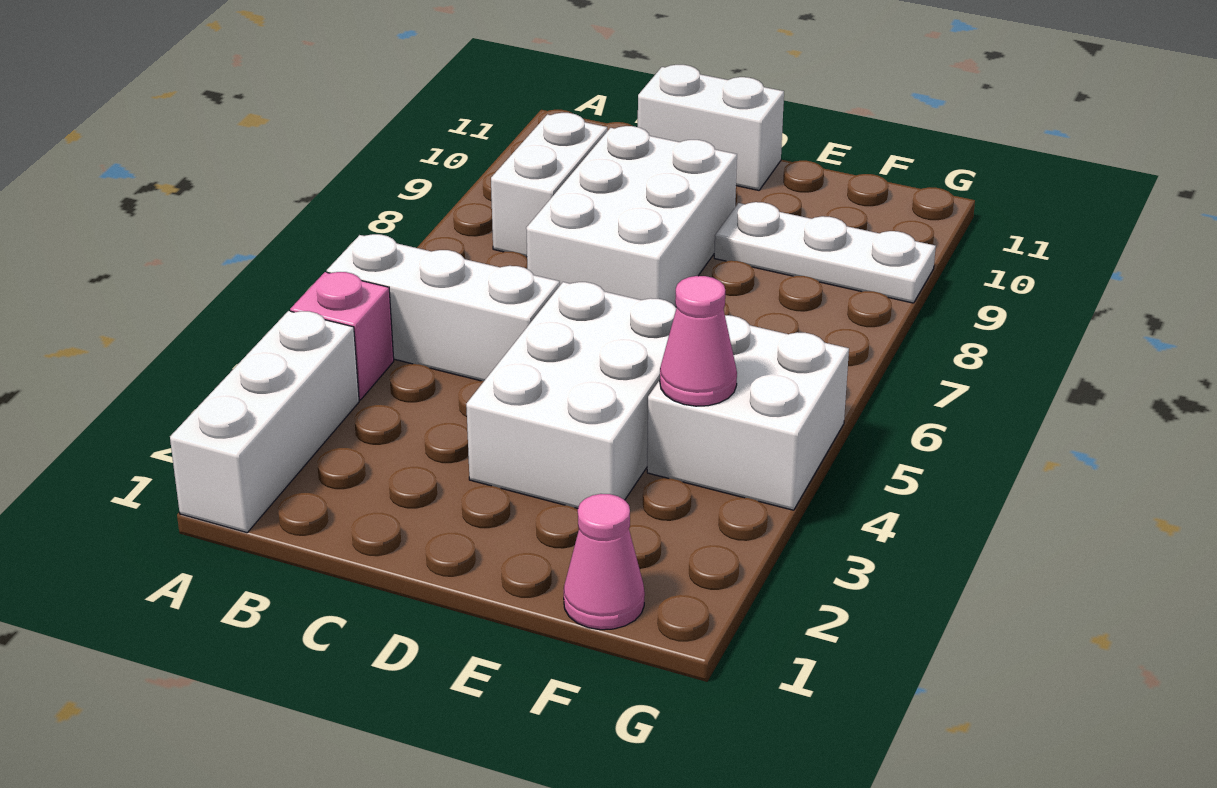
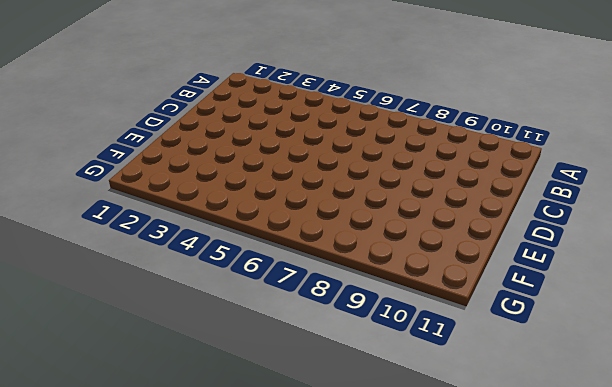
none -> white brick A1:A3 level 1
none -> pink brick A4 level 1

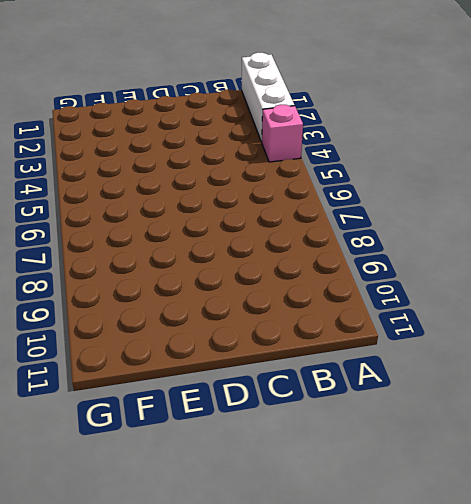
none -> white brick A5:C5 level 1
none -> white brick B8:B9 level 1

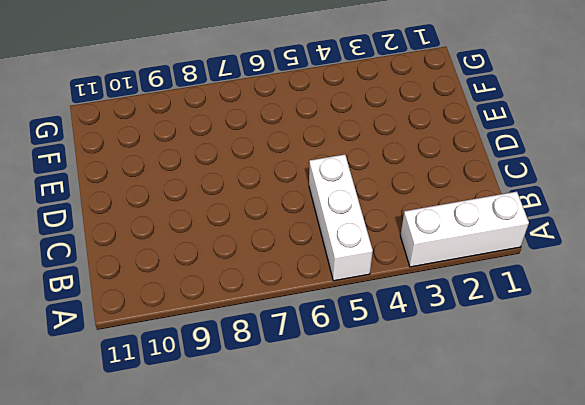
none -> pink brick A4 level 1
none -> white brick B8:B9 level 1

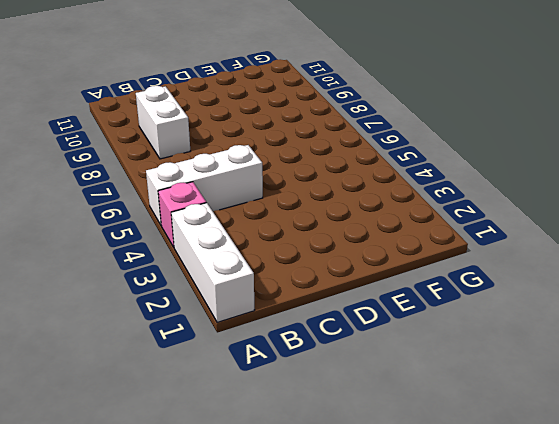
none -> white brick C7:D9 level 1
none -> white brick C11:D11 level 1

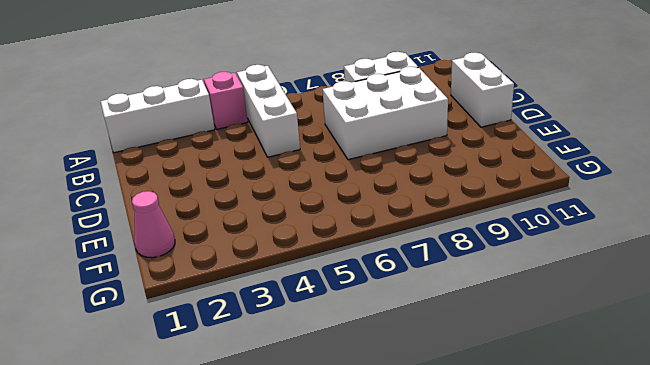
none -> white brick D3:E5 level 1
none -> white plate E9:G9 level 1

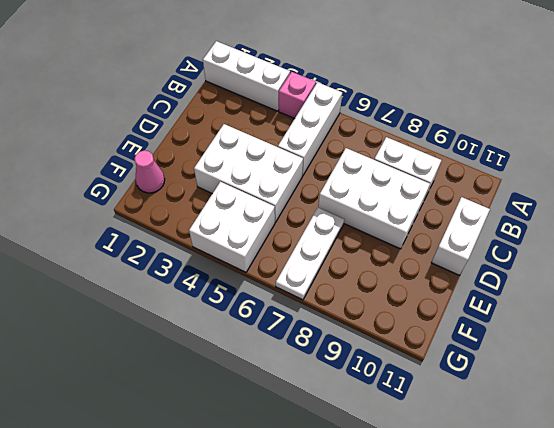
white plate E7:G7 level 1 -> white plate E9:G9 level 1
none -> pink cone F4 level 2

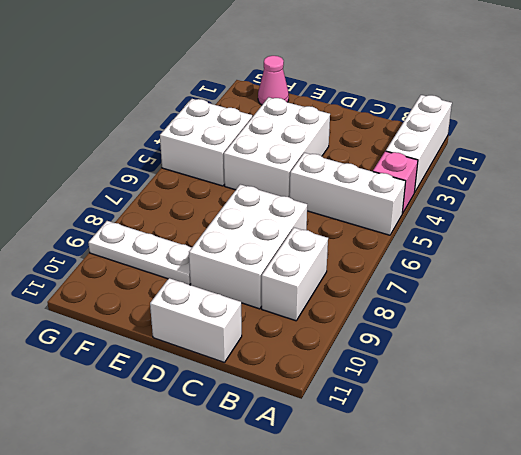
none -> pink cone F4 level 2

